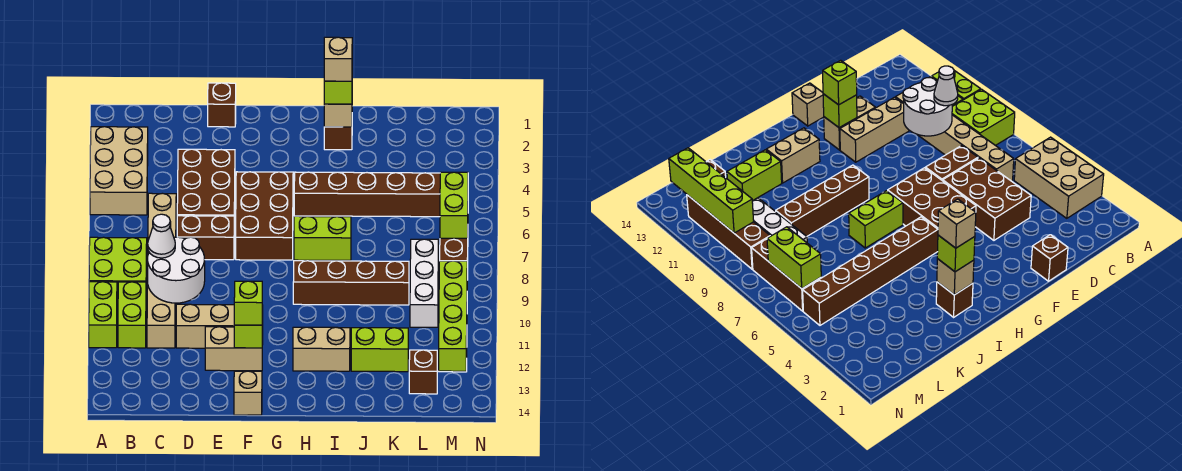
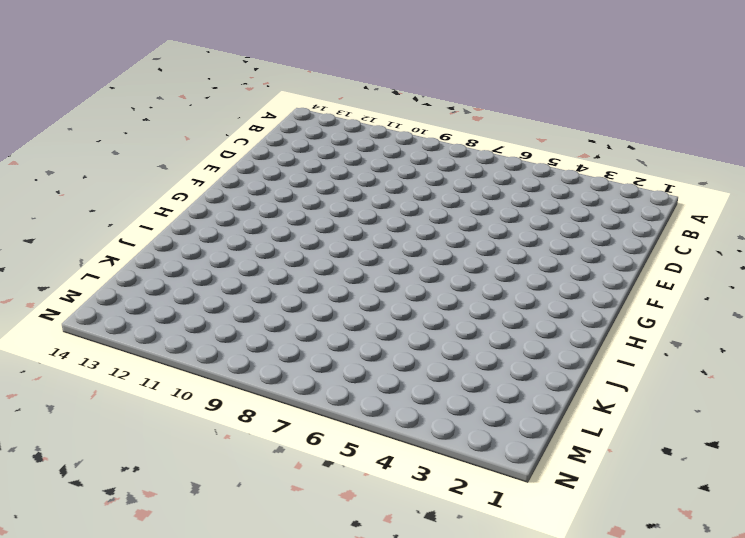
none -> tan brick A3:B5 level 1
none -> lime brick A8:B9 level 1
none -> lime brick A10:A11 level 1
none -> lime brick B10:B11 level 1

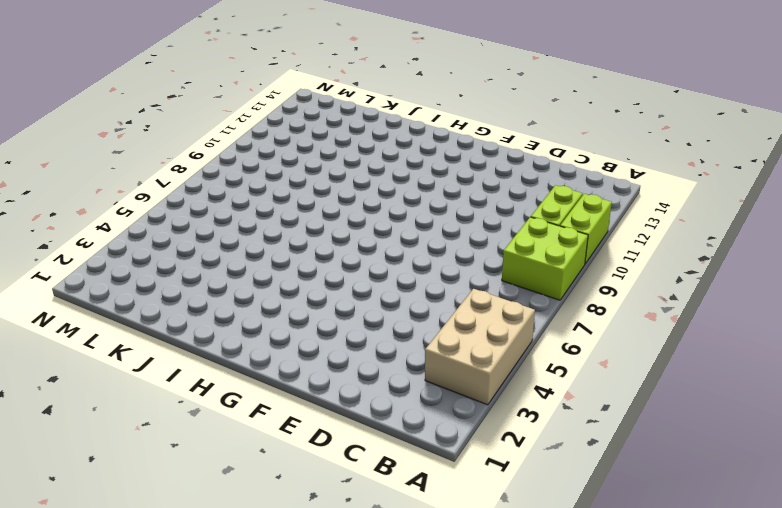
none -> tan brick C6:C11 level 1
none -> brown brick D4:E6 level 1
none -> brown brick D7:E7 level 1
none -> tan brick D11:F11 level 1

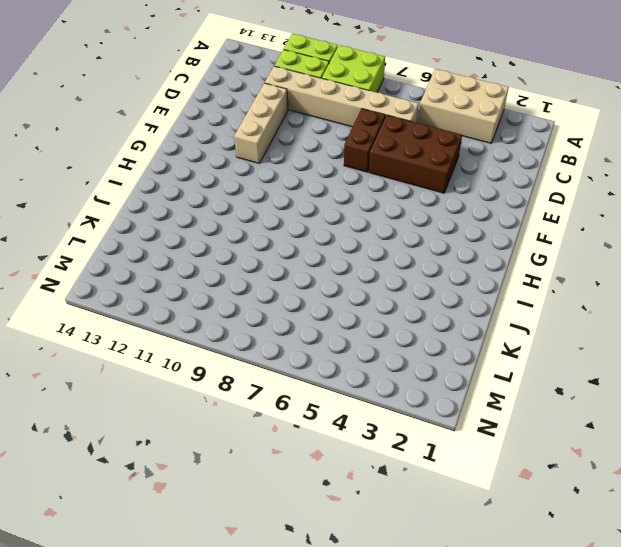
none -> brown brick E1 level 1
none -> tan brick E12:F12 level 1
none -> brown brick F5:G7 level 1
none -> tan brick F14 level 1

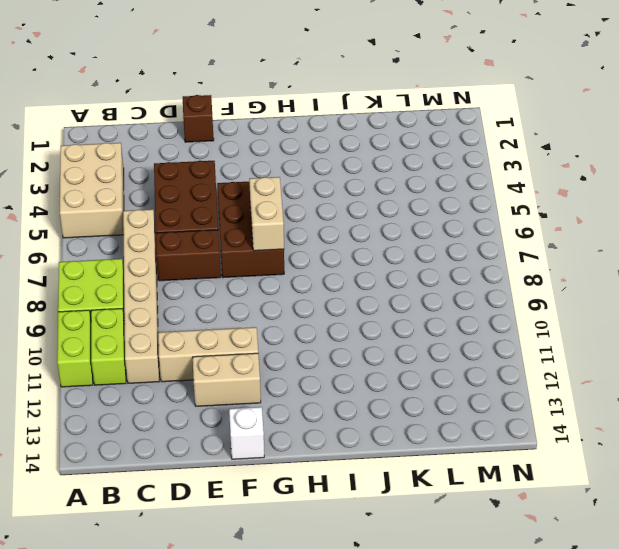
white brick F14 level 1 -> tan brick F14 level 1
tan brick G6:G7 level 2 -> tan brick H12:I12 level 1
none -> brown brick H5:M5 level 1
none -> lime brick H7:I7 level 1
none -> brown brick H9:K9 level 1
none -> brown brick I2 level 1

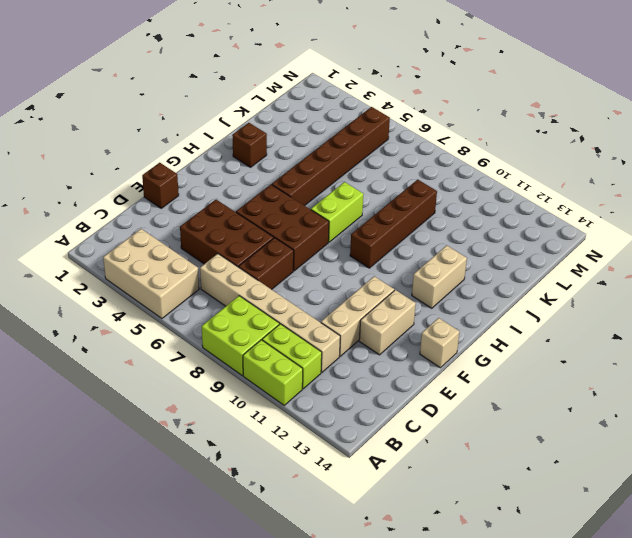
none -> lime brick J12:K12 level 1
none -> white brick L8:L10 level 1
none -> brown brick L13 level 1
none -> brown brick M6:M8 level 1

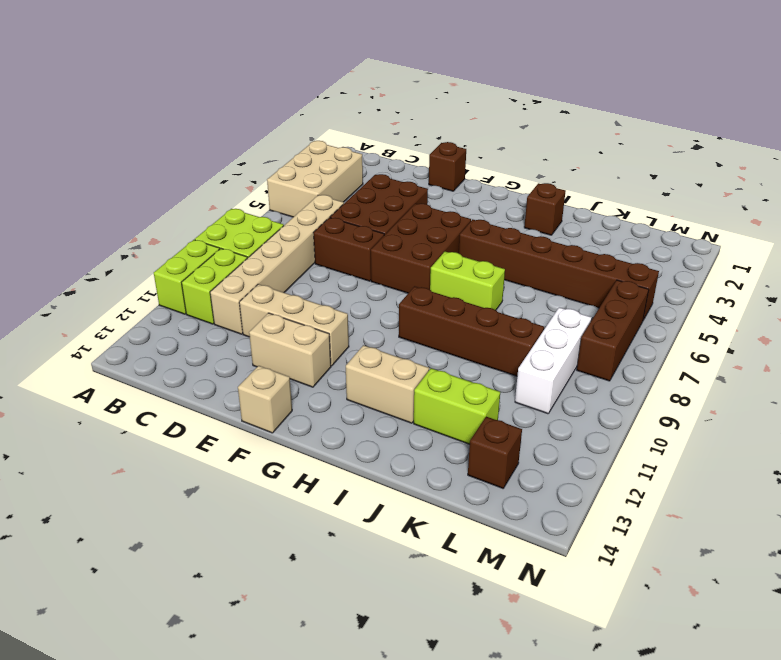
none -> brown brick M9:M12 level 1
none -> white round brick C9:D10 level 2
none -> lime brick F12 level 2
none -> tan brick I2 level 2

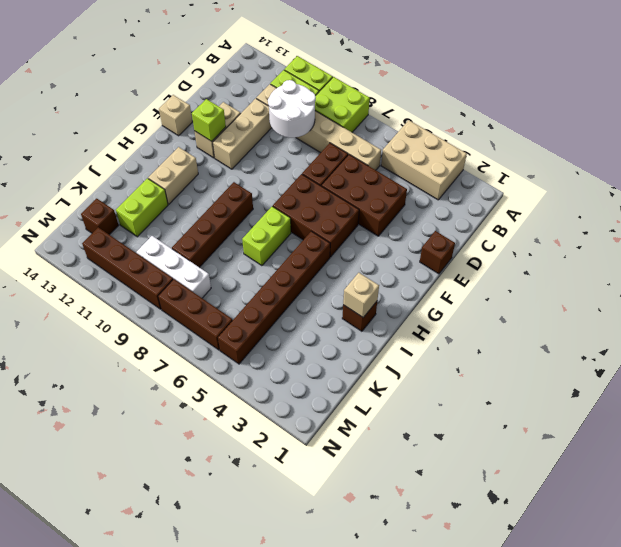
none -> lime brick M6:M7 level 2
none -> lime brick M10:M13 level 2
none -> white cone C9 level 3
none -> lime brick F12 level 3

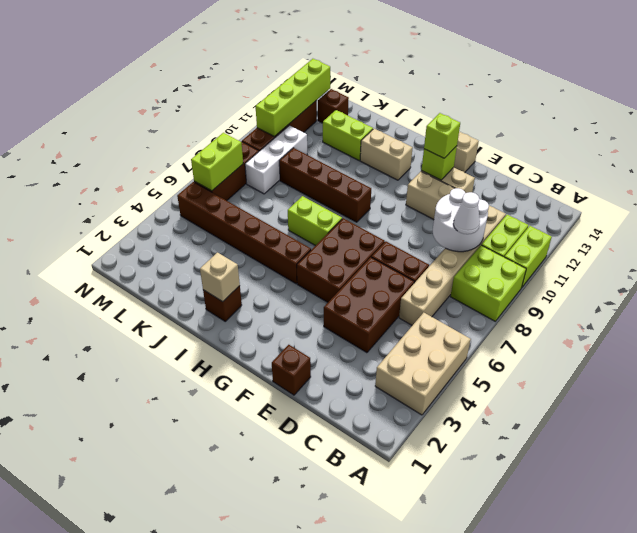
none -> lime brick I2 level 3
none -> tan brick I2 level 4

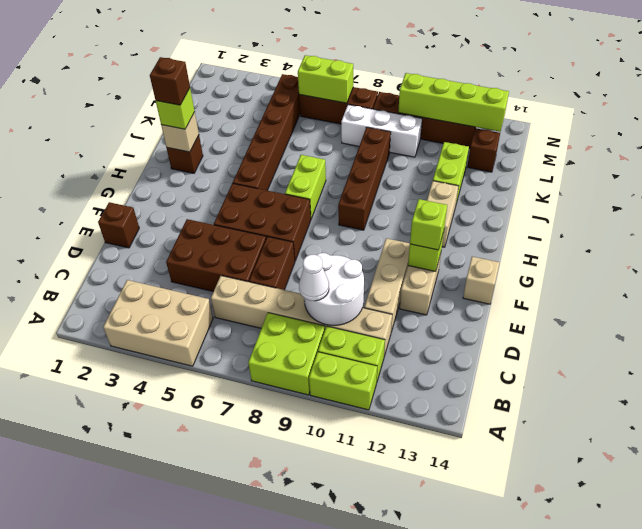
brown brick I2 level 4 -> tan brick I2 level 4

